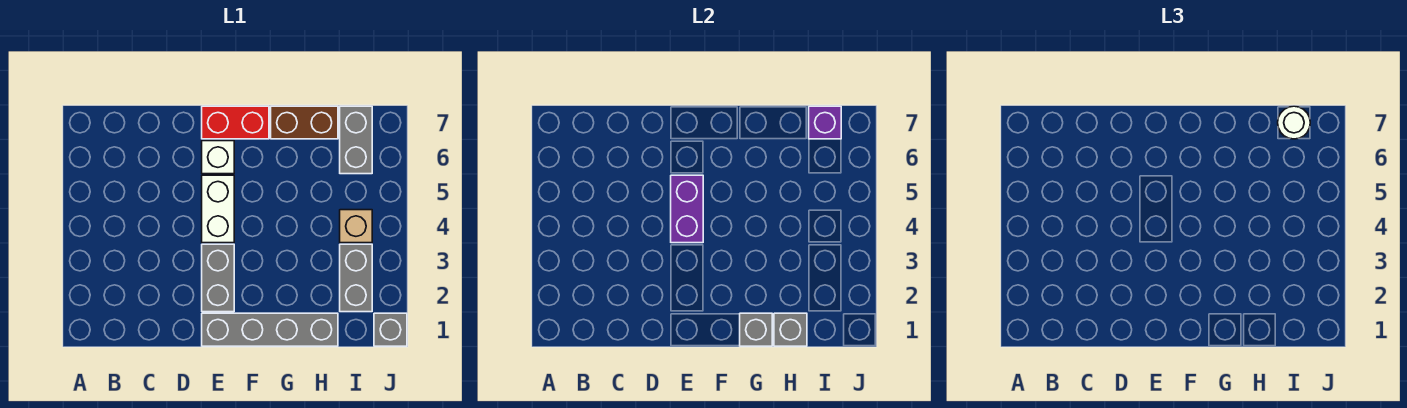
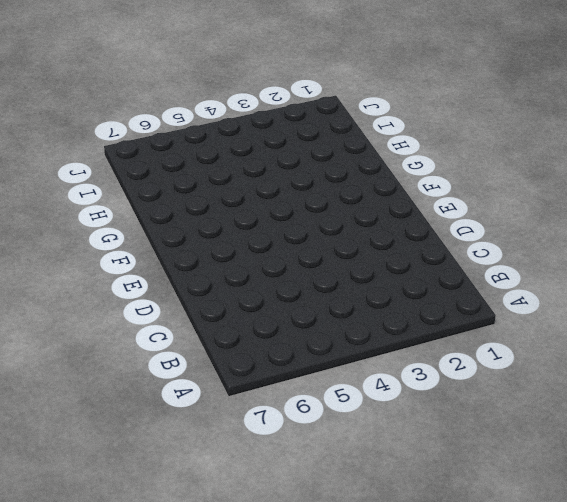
none -> grey brick E1:H1 level 1
none -> grey brick E2:E3 level 1
none -> white brick E4:E5 level 1

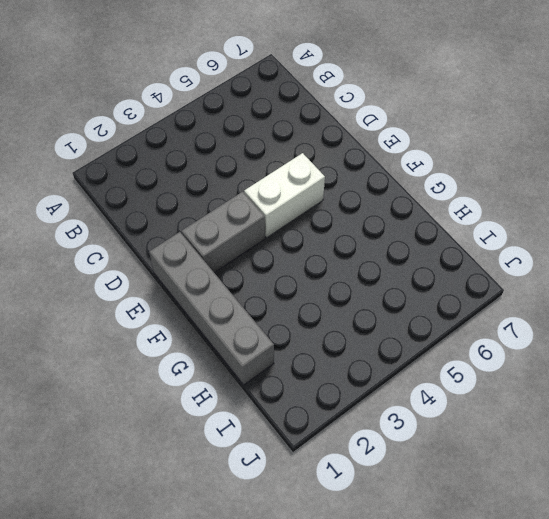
none -> white brick E6 level 1
none -> red brick E7:F7 level 1
none -> brown brick G7:H7 level 1

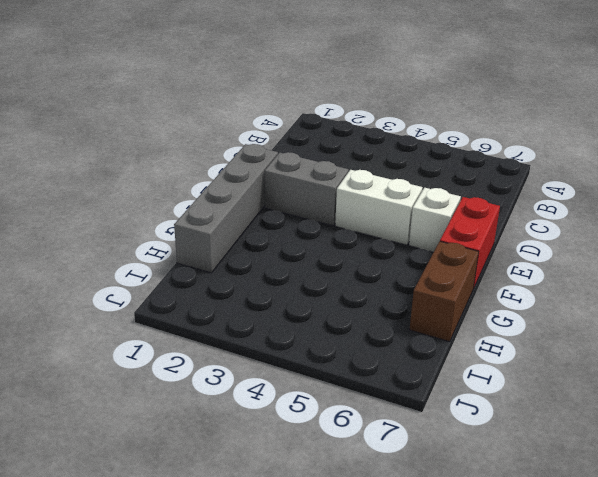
none -> grey brick I2:I3 level 1
none -> tan brick I4 level 1
none -> grey brick I6:I7 level 1

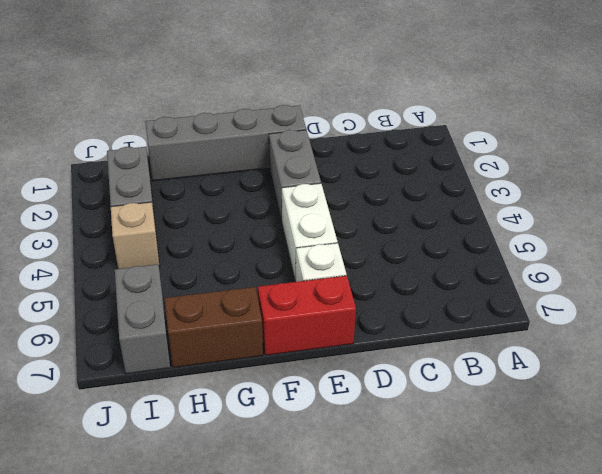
none -> grey brick J1 level 1
none -> purple brick E4:E5 level 2
none -> grey brick G1 level 2

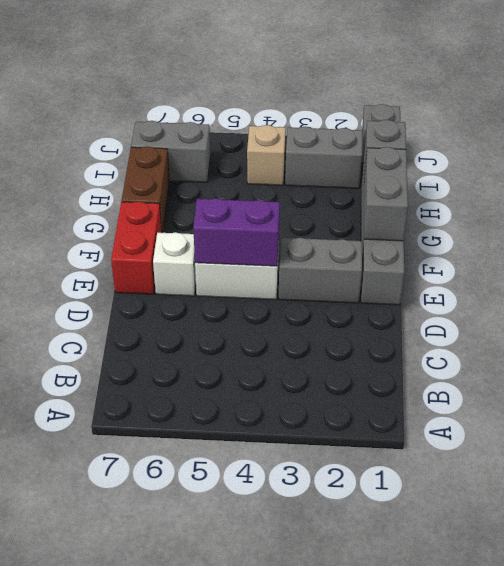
grey brick F1:G1 level 2 -> grey brick G1 level 2
none -> purple brick I7 level 2
none -> white round brick I7 level 3

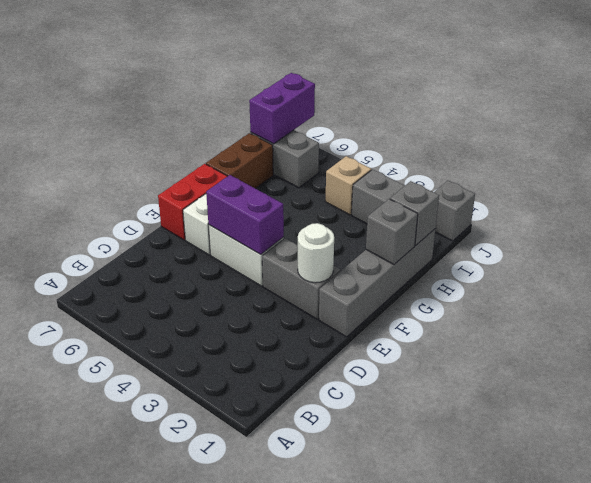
white round brick E2 level 2 -> white round brick I7 level 3
purple brick I7:J7 level 2 -> purple brick I7 level 2

